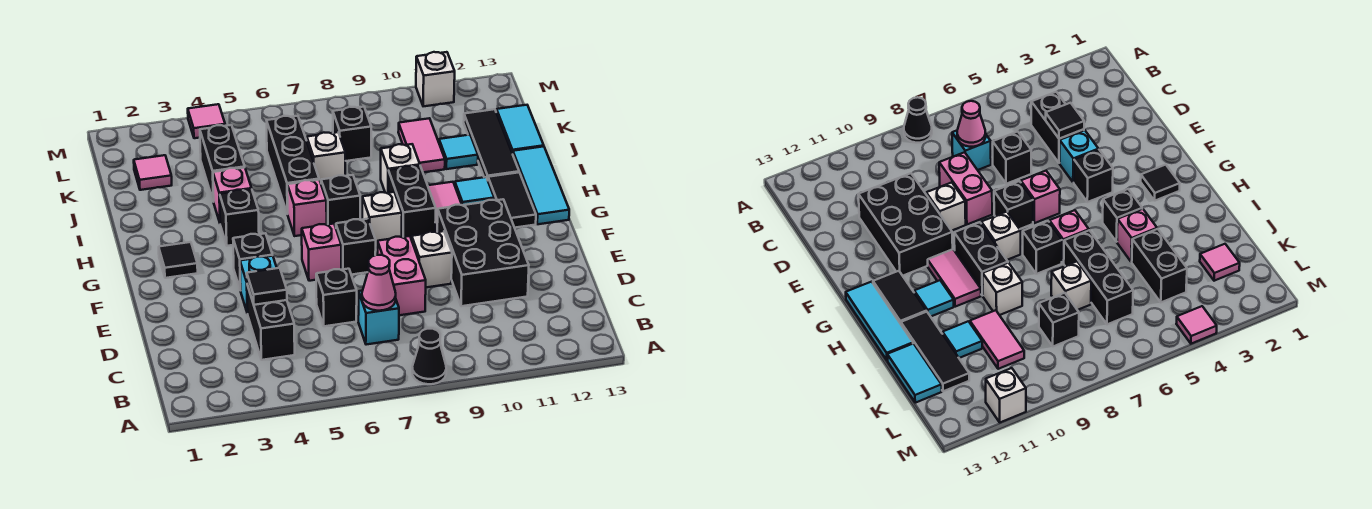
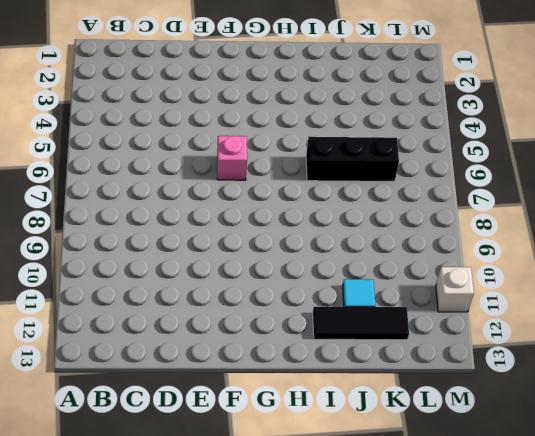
none -> black cone A8 level 1
none -> black brick C4:D4 level 1
none -> cyan brick C7 level 1
none -> black brick D6 level 1

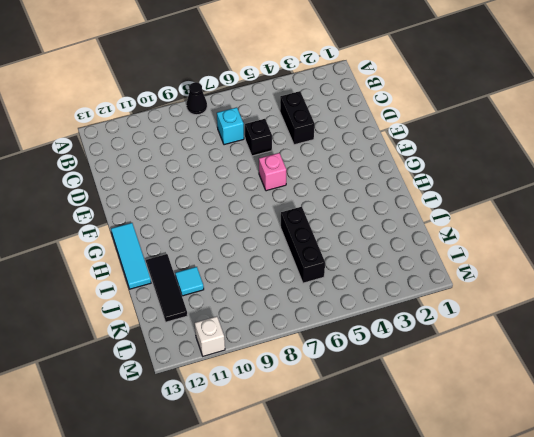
none -> pink brick D8:E8 level 1
none -> black brick D10:F11 level 1
none -> cyan brick E4 level 1
none -> white brick E9 level 1

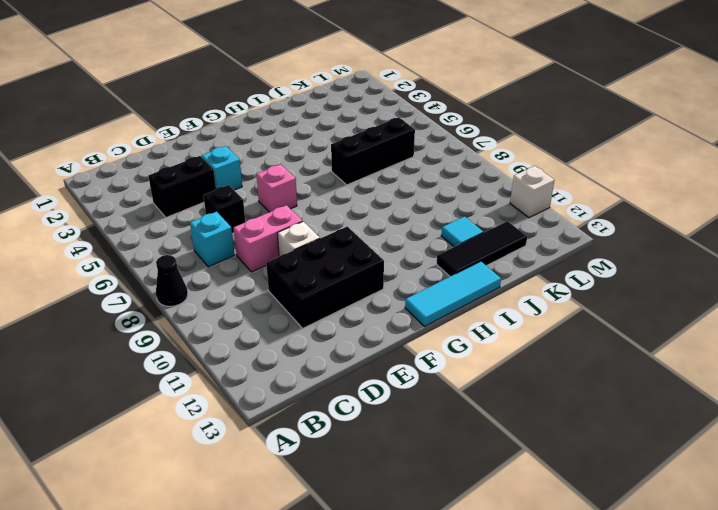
none -> black brick F4 level 1
none -> black brick F7 level 1
none -> black tile G2 level 1
none -> white brick G8 level 1

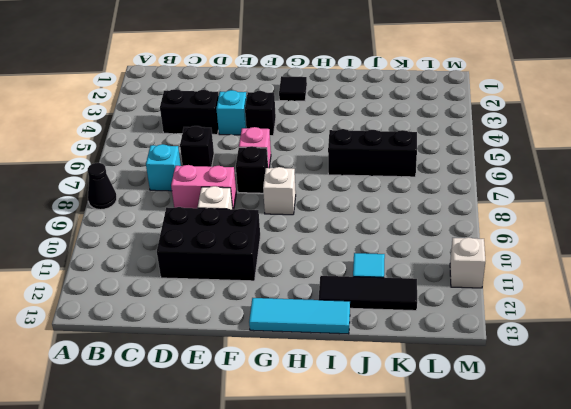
none -> black brick G9:H9 level 1
none -> pink tile G10:H10 level 1
none -> black tile G12:H12 level 1
none -> black brick H4 level 1

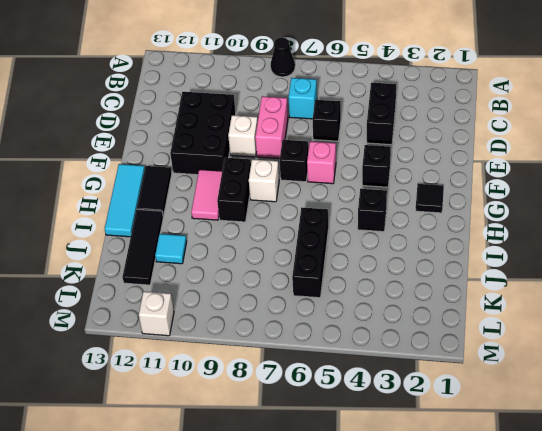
none -> cyan brick E4 level 1
none -> pink brick H6 level 1
none -> black brick H7 level 1
none -> cyan tile H11 level 1

